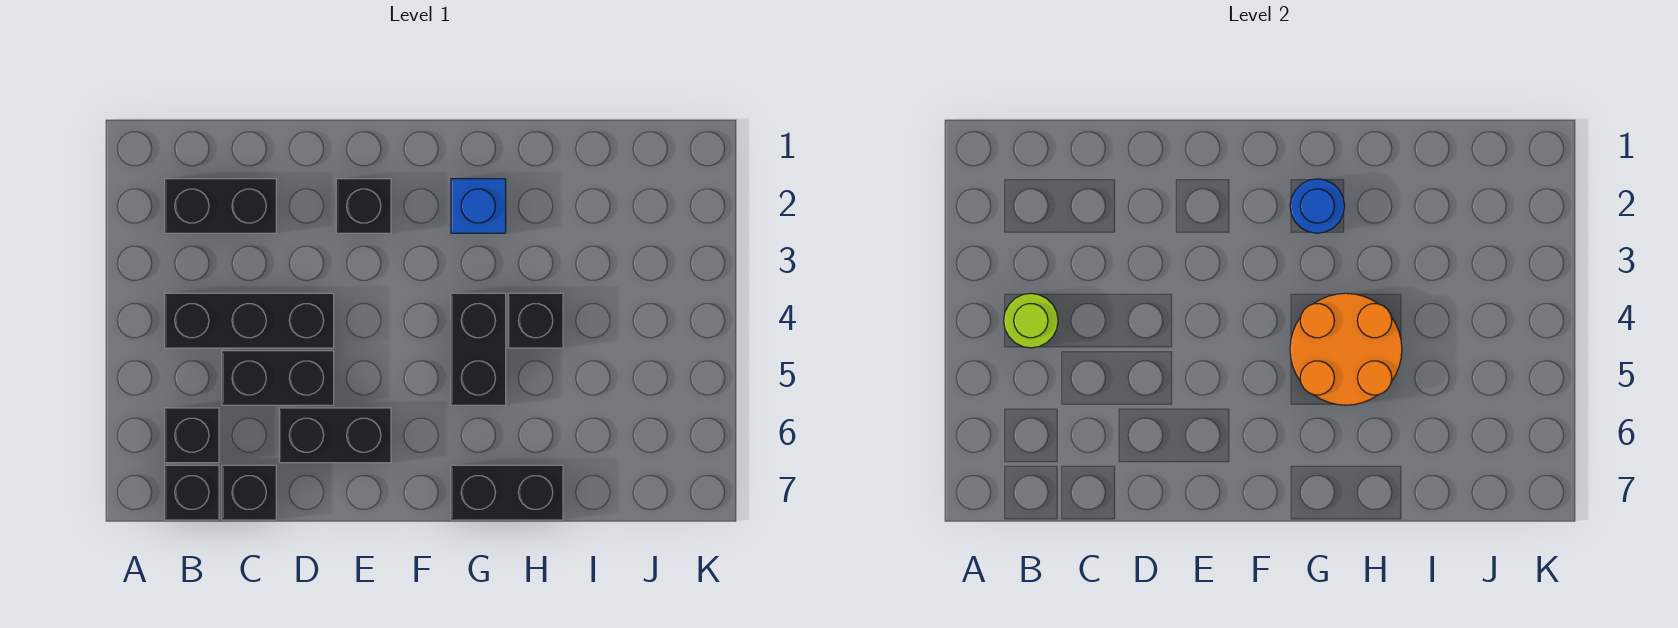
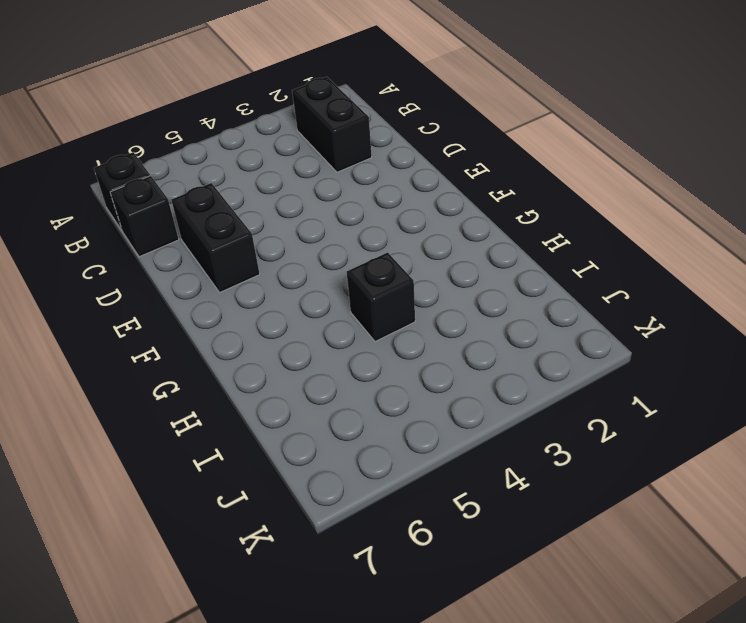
none -> black brick B4:D4 level 1
none -> black brick B6 level 1
none -> black brick C5:D5 level 1

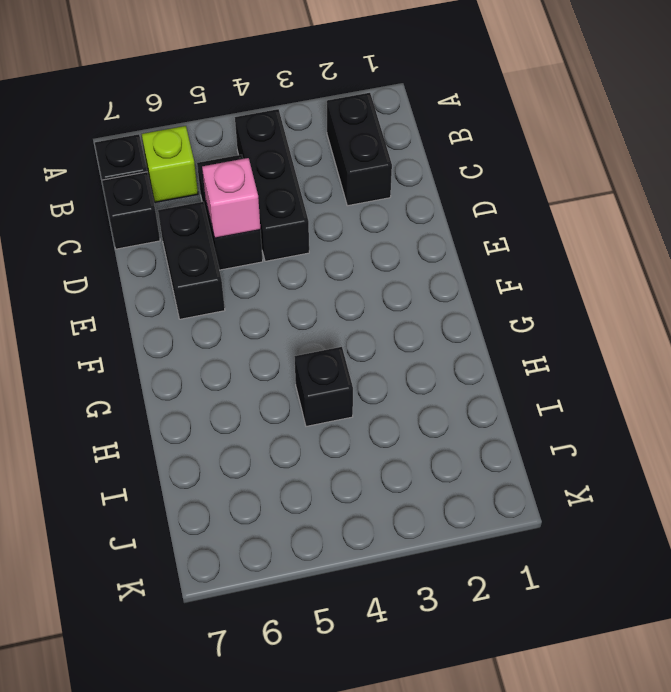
lime brick B6 level 1 -> black brick B6 level 1
pink brick D5 level 2 -> none
none -> black brick E2 level 1
none -> blue brick G2 level 1
none -> black brick G4:G5 level 1

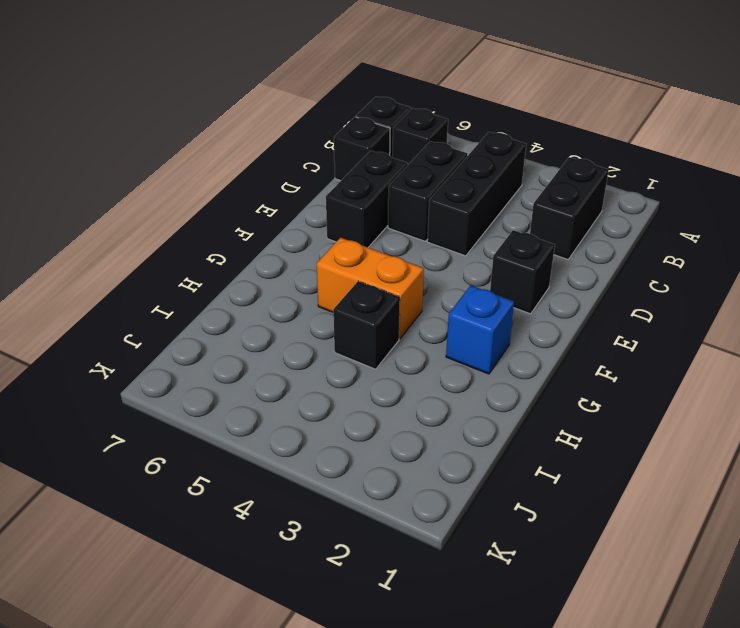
orange brick G4:G5 level 1 -> black brick G4:G5 level 1
none -> black brick G7:H7 level 1
none -> lime round brick B4 level 2
none -> blue round brick G2 level 2

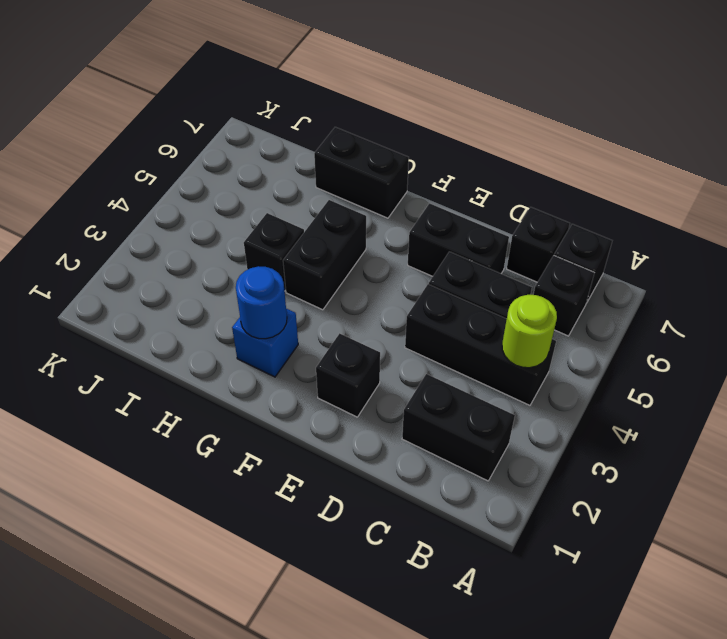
none -> orange round brick G4:H5 level 2

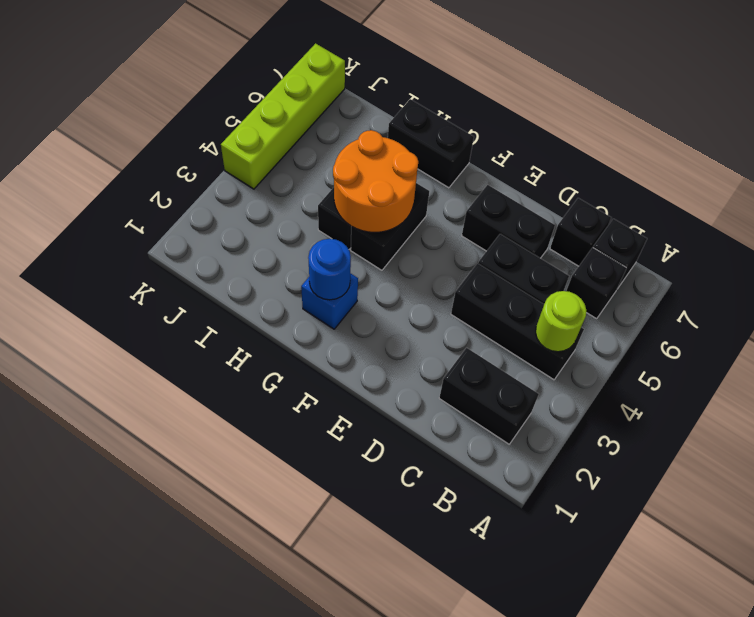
lime brick K4:K7 level 1 -> none
none -> black brick E2 level 1

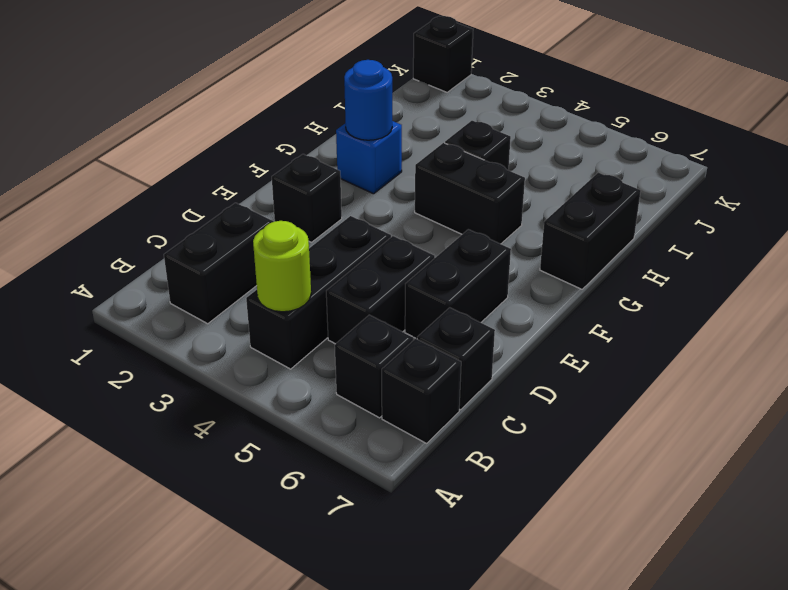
black brick K1 level 1 -> none
none -> orange round brick G4:H5 level 2

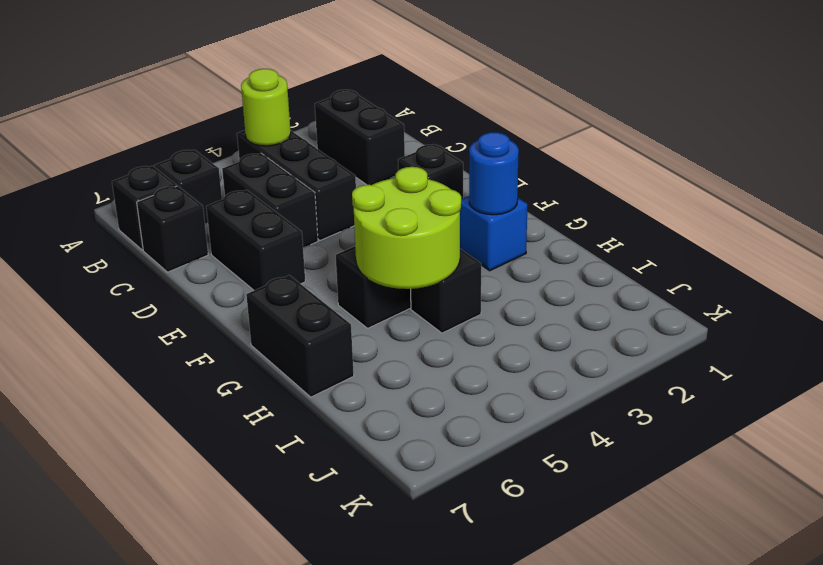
lime round brick G4:H5 level 2 -> orange round brick G4:H5 level 2

